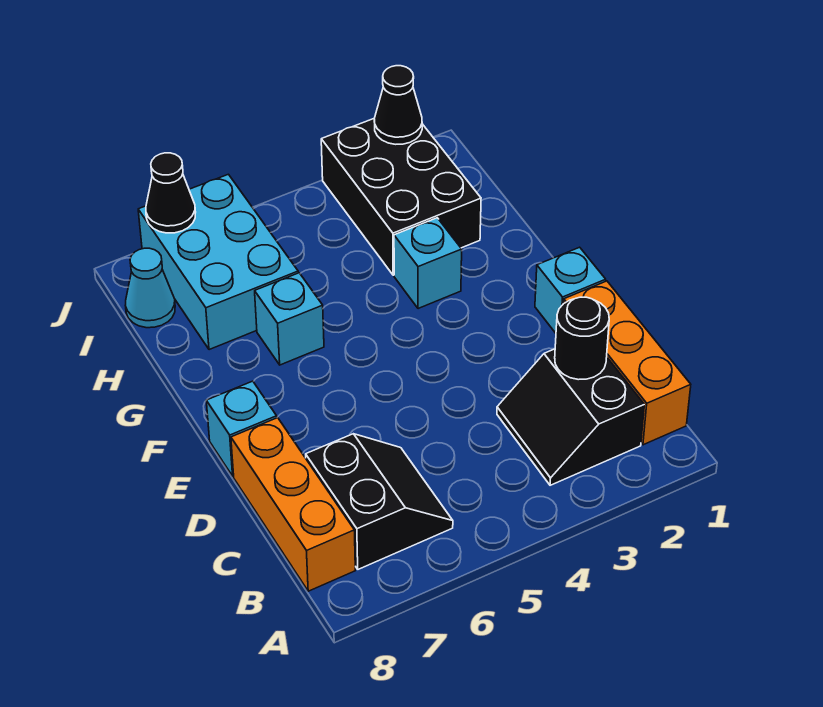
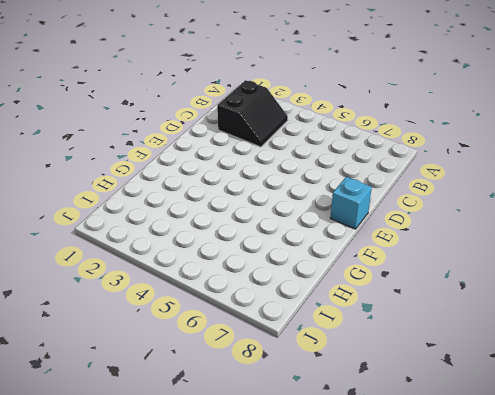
none -> orange brick B1:D1 level 1
none -> black slope B6:C7 level 1 top 7
none -> orange brick B8:D8 level 1

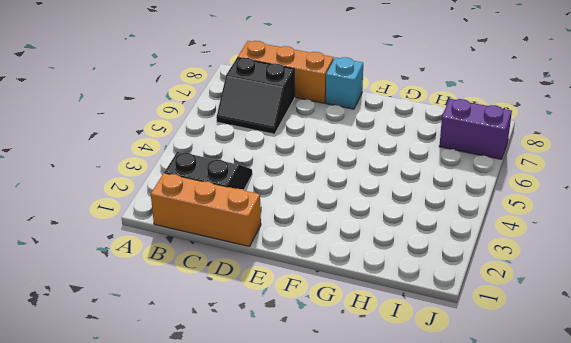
purple brick I7:J7 level 1 -> cyan brick H6:J7 level 1
none -> cyan brick E1 level 1
none -> cyan brick G3 level 1
none -> cyan brick G6 level 1

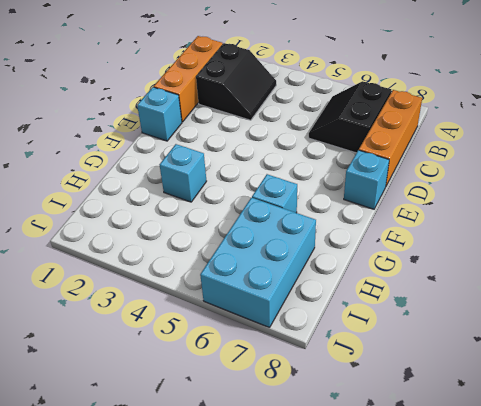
none -> black brick H2:J3 level 1
none -> cyan cone I8 level 1
none -> black round brick C2 level 2

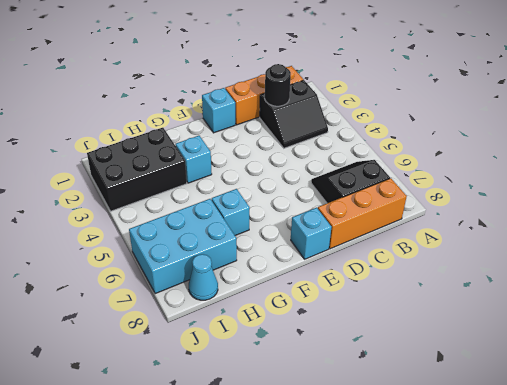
none -> black cone J2 level 2
none -> black cone J7 level 2

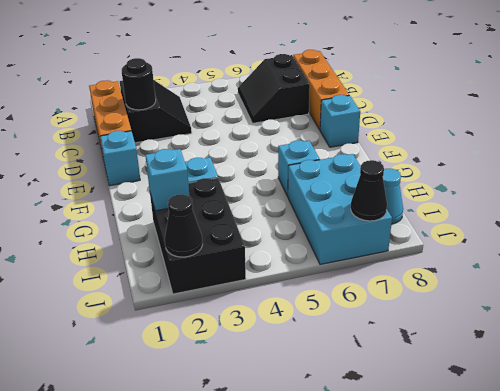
cyan brick H2 level 2 -> none

